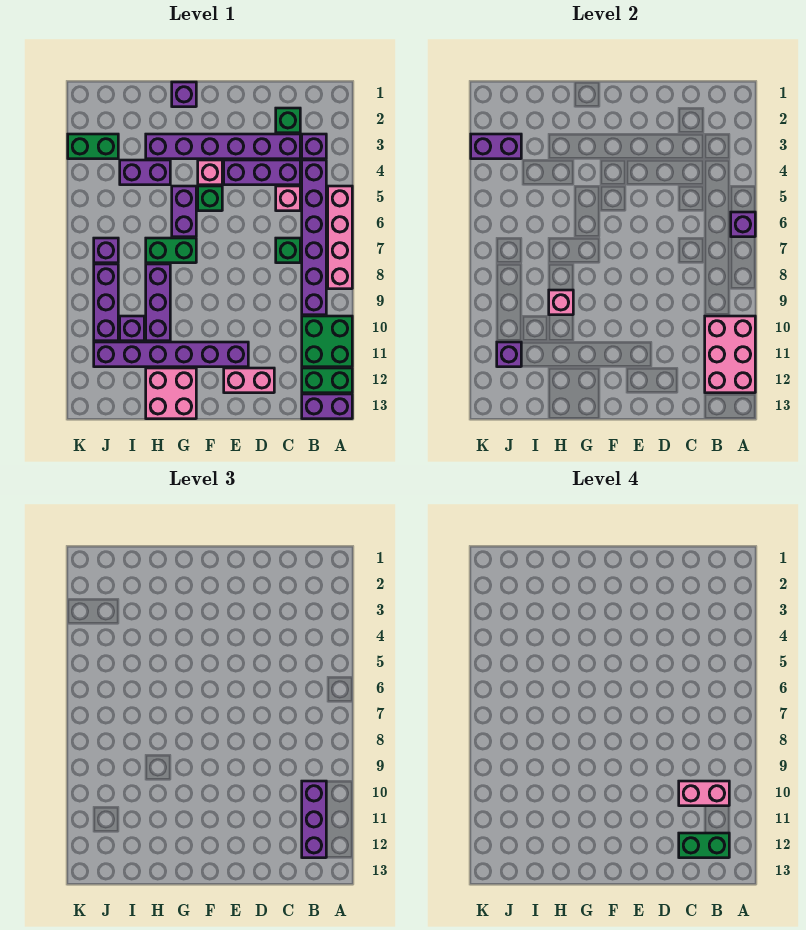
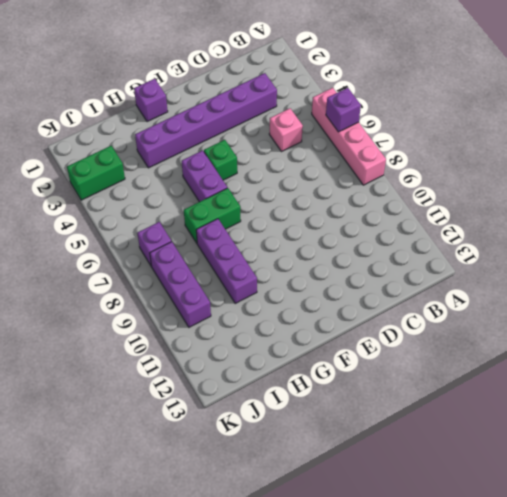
none -> green brick A10:B11 level 1
none -> green brick A12:B12 level 1
none -> purple brick A13:B13 level 1
none -> purple brick B3 level 1

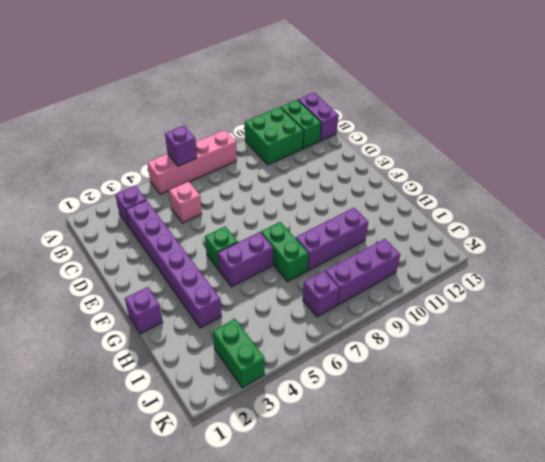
none -> purple brick B4:B9 level 1
none -> green brick C2 level 1
none -> purple brick C4:E4 level 1
none -> green brick C7 level 1

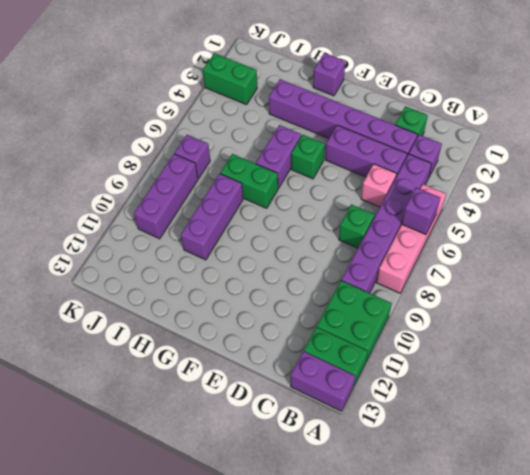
none -> pink brick D12:E12 level 1
none -> purple brick E11:J11 level 1
none -> pink brick F4 level 1
none -> pink brick G12:H13 level 1

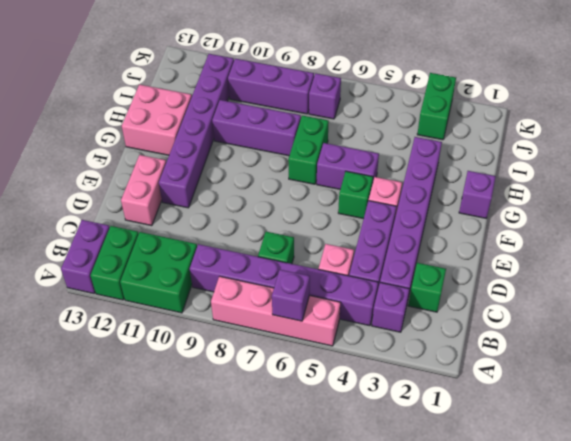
none -> purple brick H4:I4 level 1
none -> purple brick I10 level 1
none -> pink brick A10:B12 level 2
none -> pink brick H9 level 2

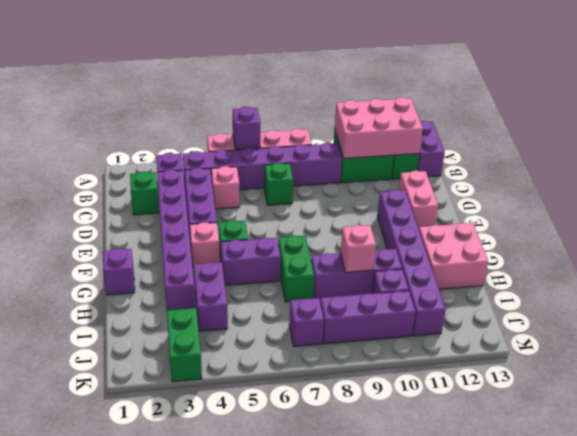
none -> purple brick J3:K3 level 2
none -> purple brick J11 level 2
none -> purple brick B10:B12 level 3
none -> pink brick B10:C10 level 4

